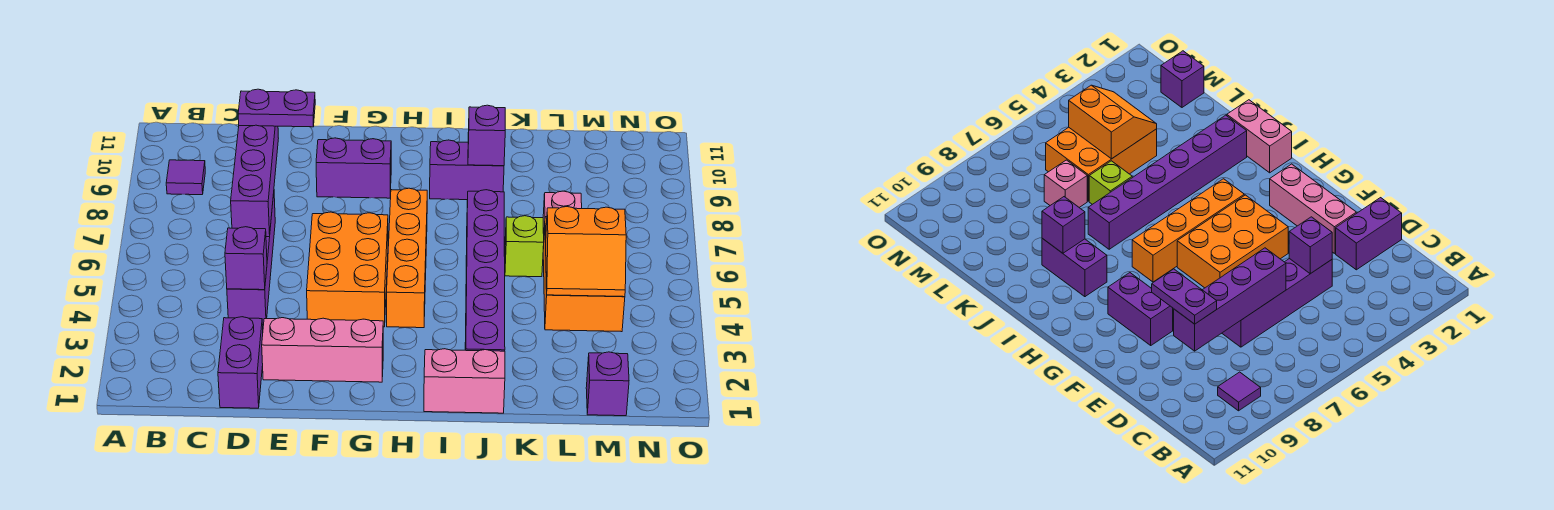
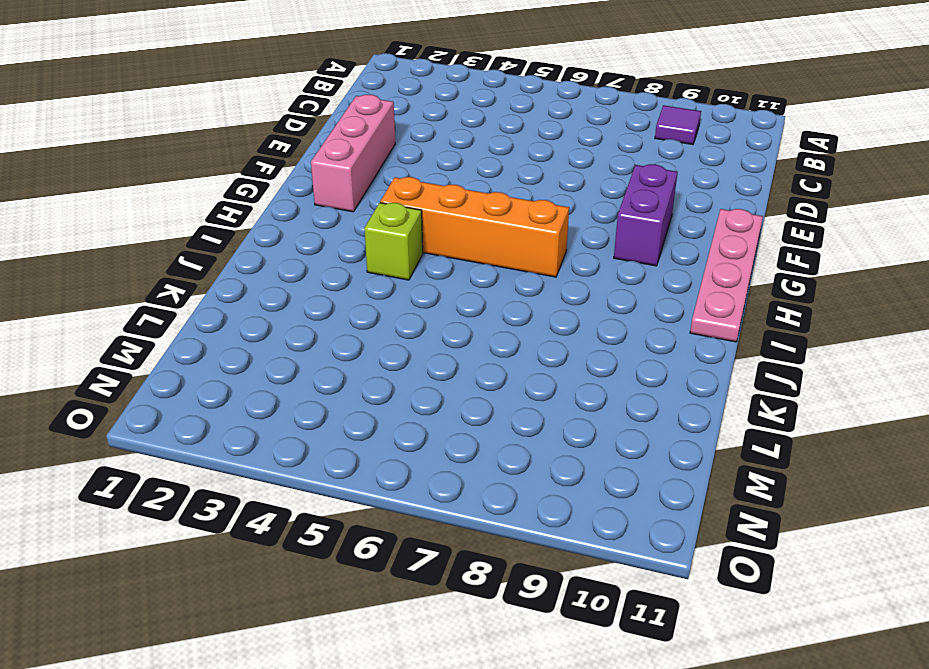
pink plate F11:I11 level 1 -> none
lime brick I4 level 1 -> lime brick K6 level 1
none -> purple brick D1:D2 level 1
none -> purple brick D4:D7 level 1
none -> orange brick F4:G6 level 1

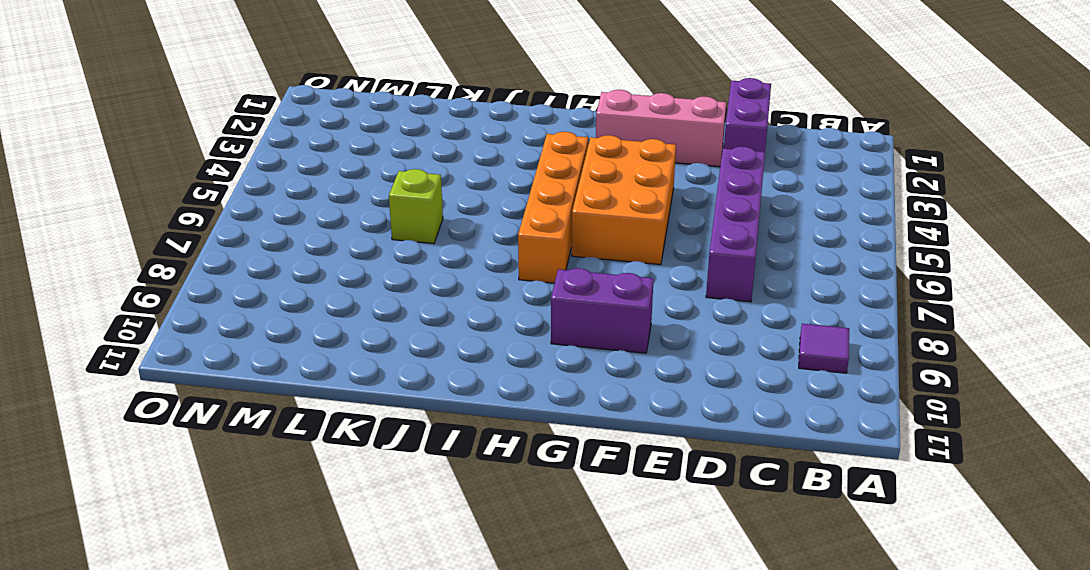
none -> pink brick I1:J1 level 1
none -> purple brick I9:J9 level 1
none -> purple brick J2:J7 level 1

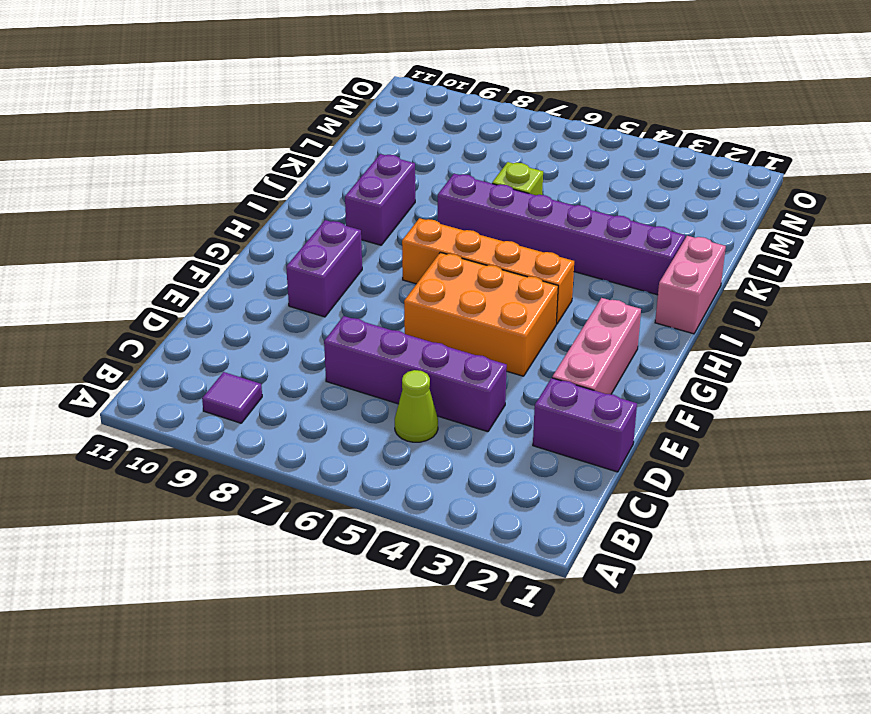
lime cone C5 level 1 -> none
none -> orange brick L4:M6 level 1
none -> pink brick L7 level 1
none -> purple brick M1 level 1

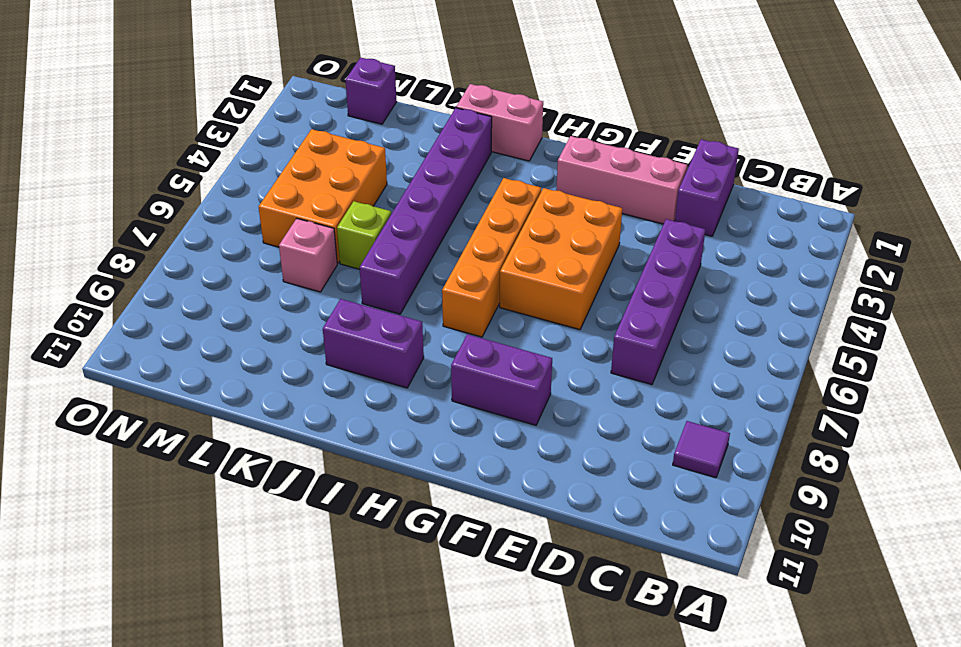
none -> purple brick D4 level 2
none -> purple brick D6:D9 level 2
none -> purple brick J9 level 2

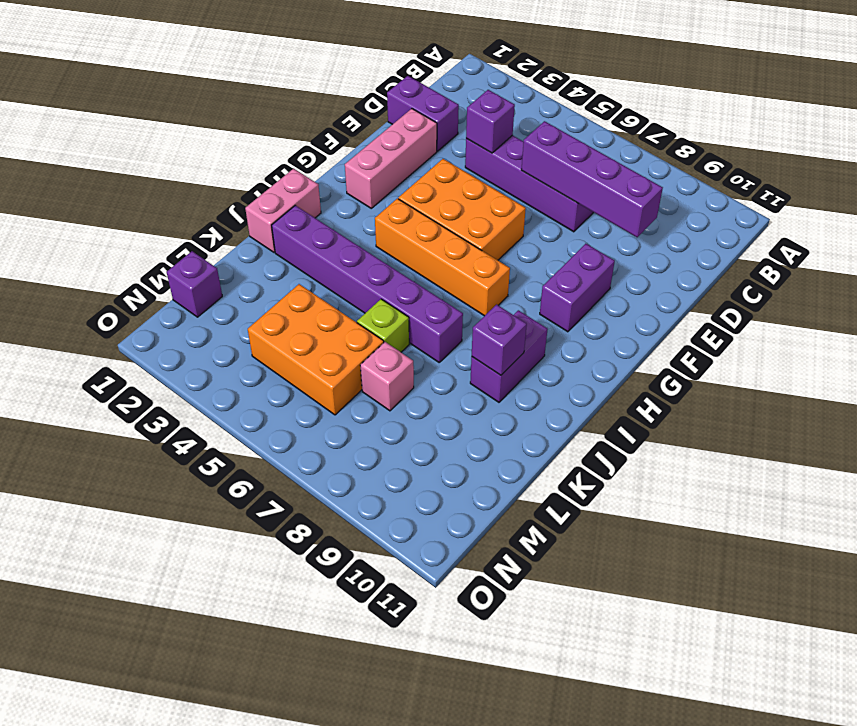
none -> purple tile B9 level 1
none -> orange slope L4:M5 level 2 top 5
none -> purple plate D9:E9 level 3

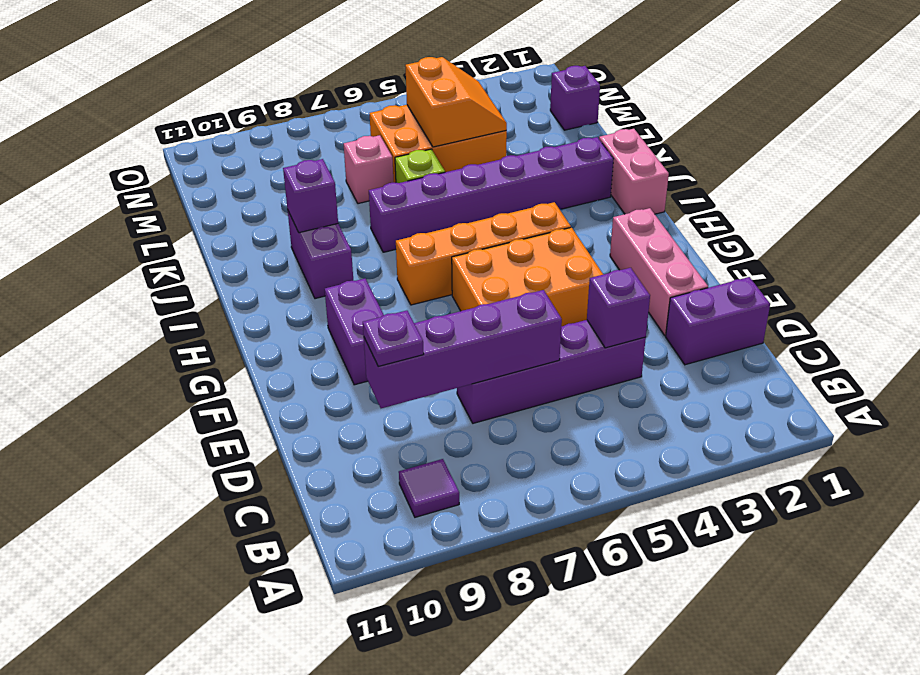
purple plate D9 level 3 -> purple plate D9:E9 level 3

